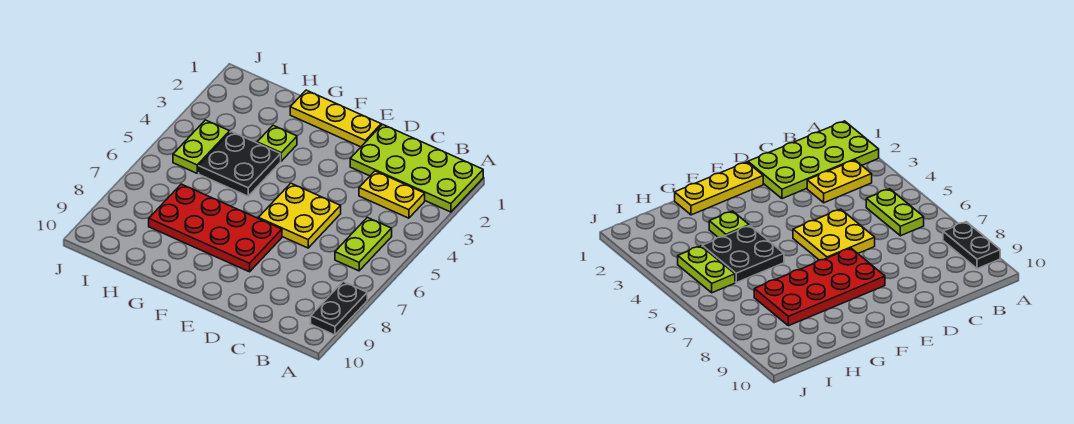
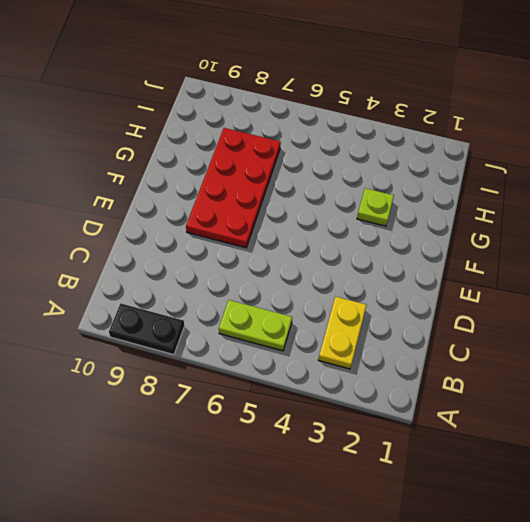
none -> lime plate A1:D2 level 1
none -> yellow plate D5:E6 level 1

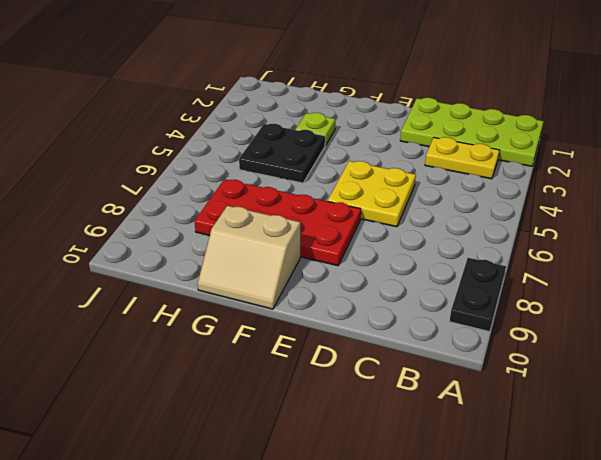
tan slope F9:G10 level 1 top 9 -> none
none -> lime plate B5:B6 level 1
none -> yellow plate E1:G1 level 1

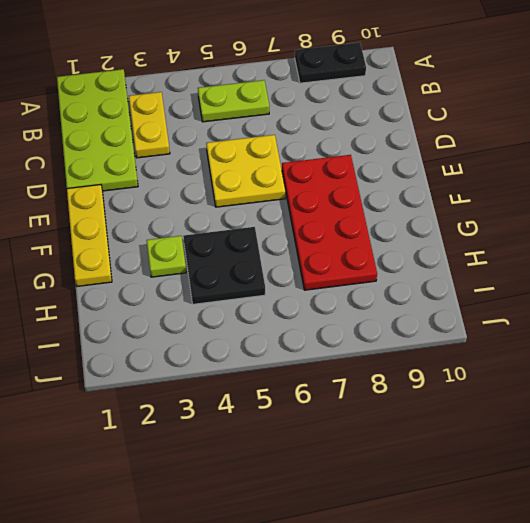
none -> lime plate I4:I5 level 1

